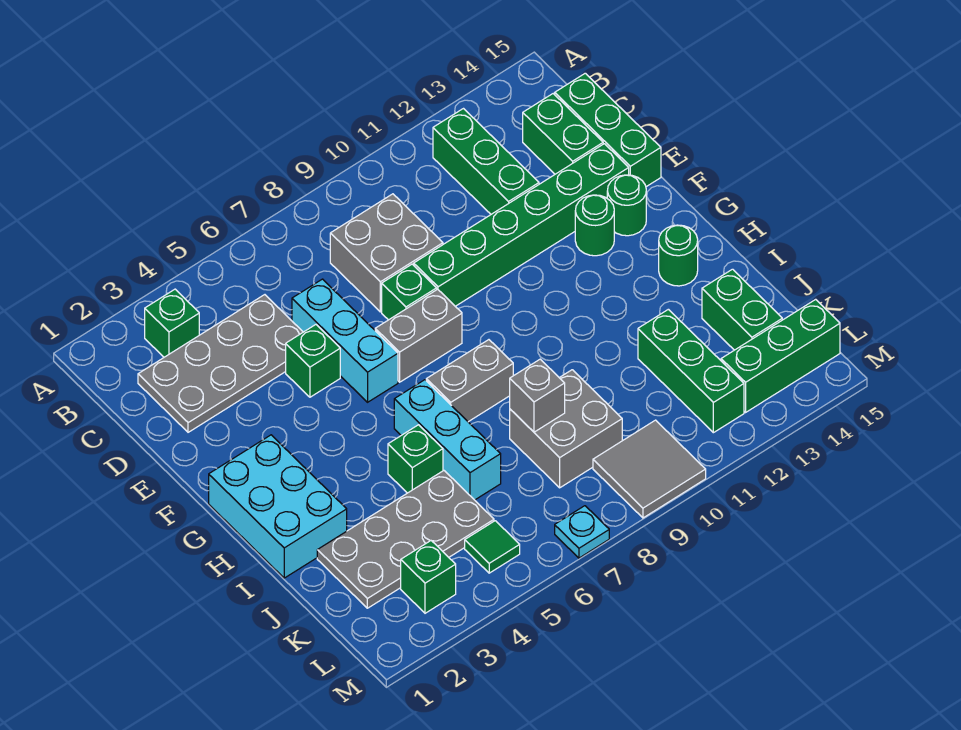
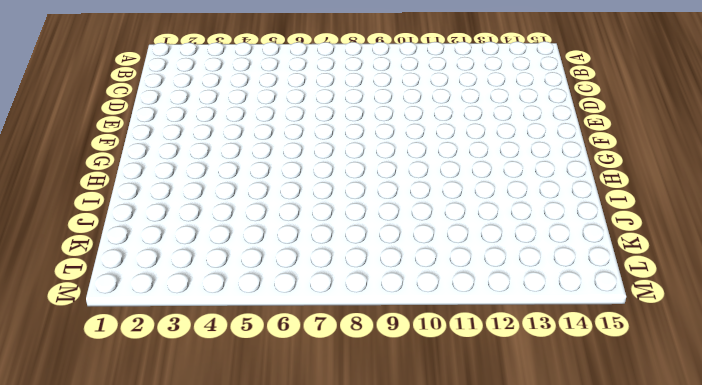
none -> green brick B3 level 1
none -> green brick B12:D12 level 1
none -> grey plate C2:D5 level 1

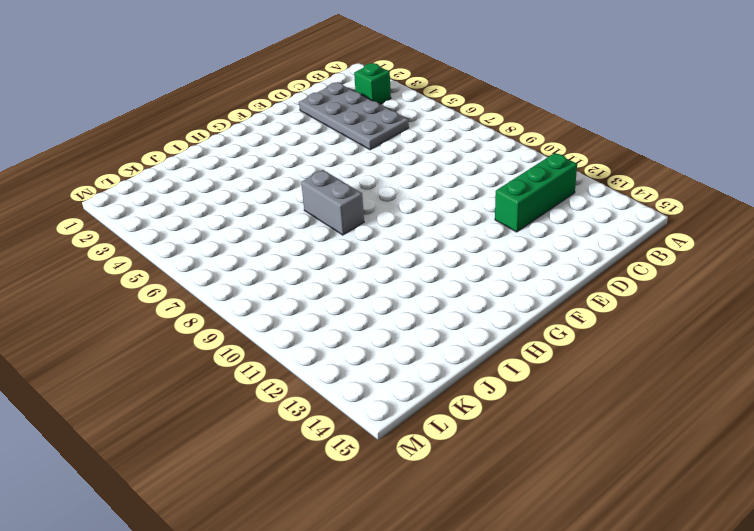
none -> grey brick C8:D9 level 1
none -> green brick C14:D14 level 1
none -> green brick C15:E15 level 1

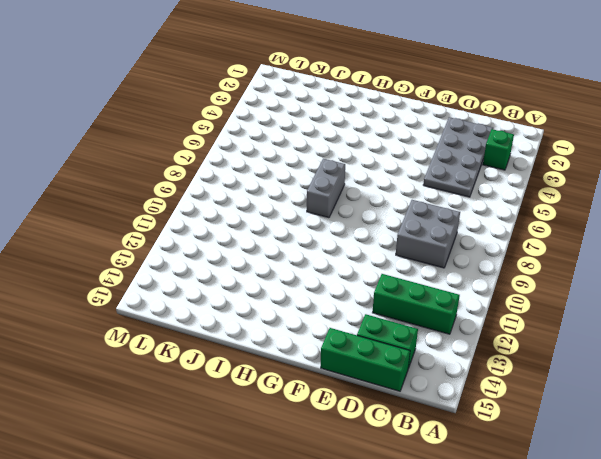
none -> cyan brick D6:F6 level 1
none -> green brick E5 level 1
none -> green brick E8 level 1

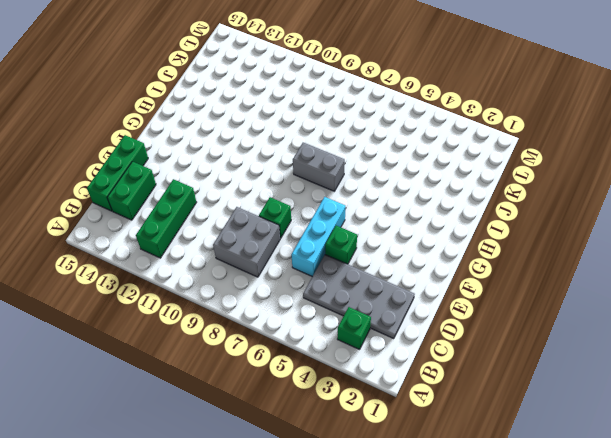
none -> green brick E9:E14 level 1
none -> grey brick F7:F8 level 1
none -> green round brick F13 level 1

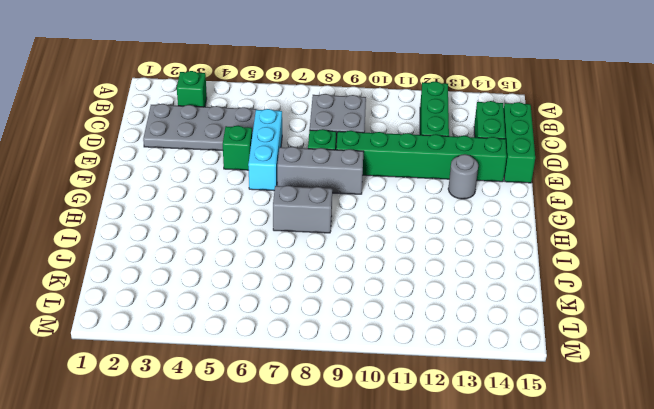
grey brick F7:F9 level 1 -> grey brick F7:F8 level 1
grey round brick F13 level 1 -> green round brick F13 level 1
none -> green round brick F14 level 1
none -> cyan brick G1:I2 level 1
none -> cyan brick H6:J6 level 1

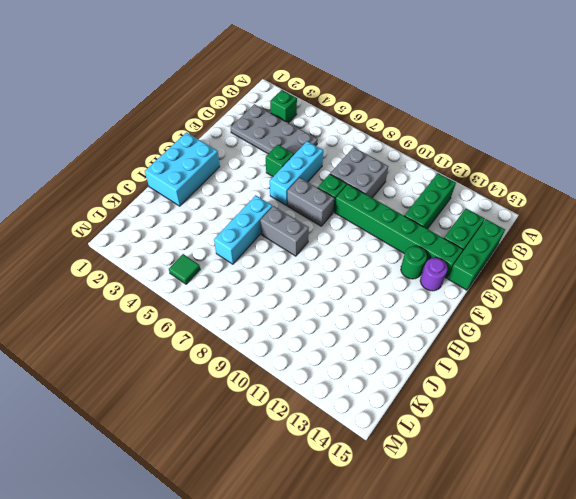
purple round brick F14 level 1 -> green round brick F14 level 1
none -> green round brick H14 level 1
none -> green brick I5 level 1
none -> grey plate J2:K5 level 1

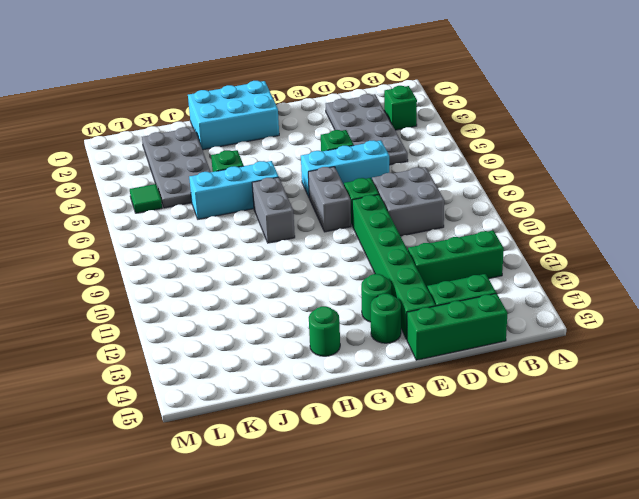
none -> grey brick J8:K9 level 1
none -> green brick J12:L12 level 1
none -> green brick J14:K14 level 1

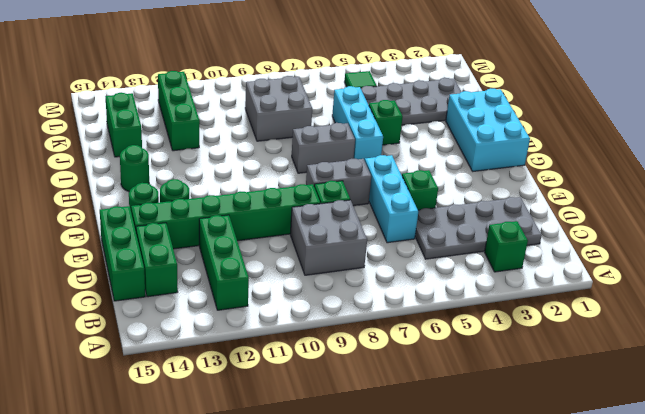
none -> green brick L3 level 1
none -> grey tile L9:M10 level 1
none -> green brick L13:L15 level 1

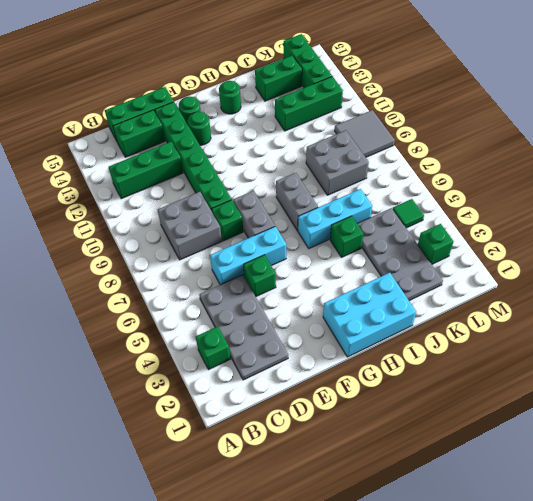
none -> cyan plate M7 level 1
none -> grey brick J8 level 2

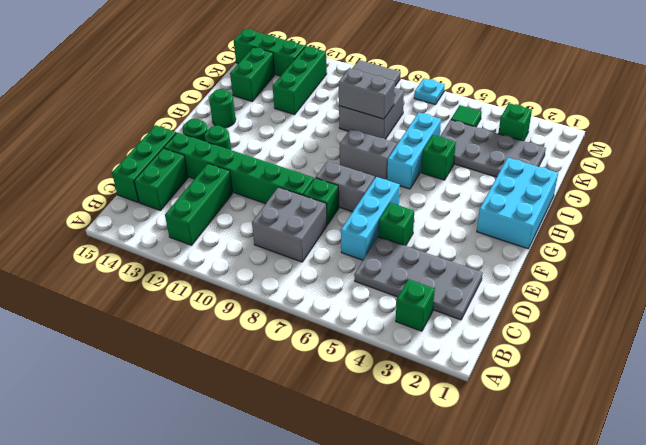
grey brick J8:J9 level 2 -> grey brick J8 level 2

